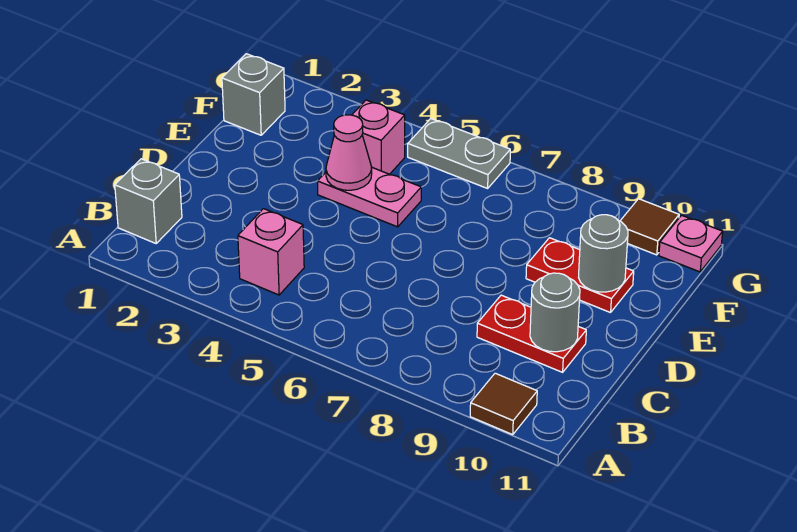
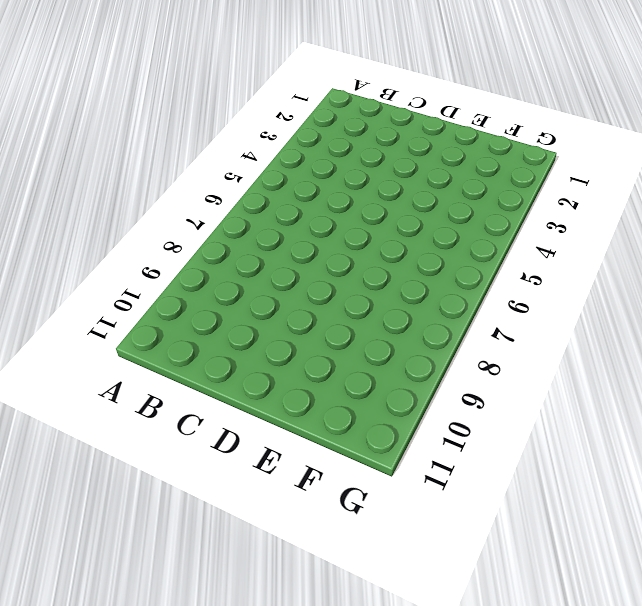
none -> brown tile A10 level 1
none -> grey brick B1 level 1
none -> pink brick B4 level 1

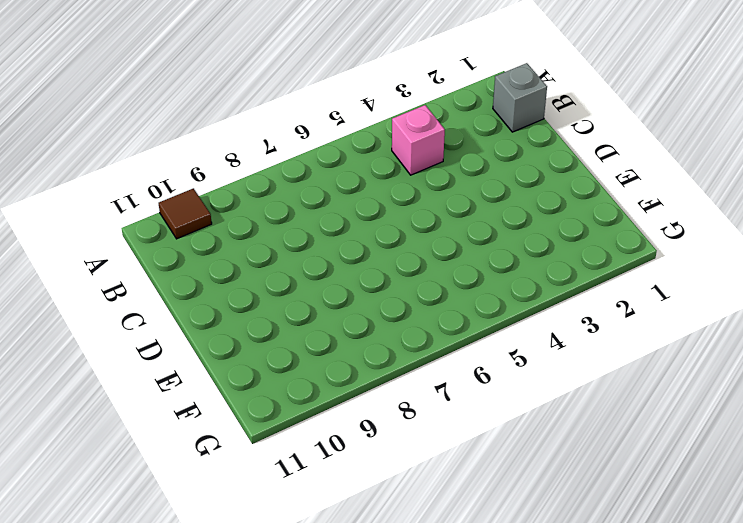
none -> red plate C9:C10 level 1
none -> pink plate E4:E5 level 1
none -> red plate E9:E10 level 1

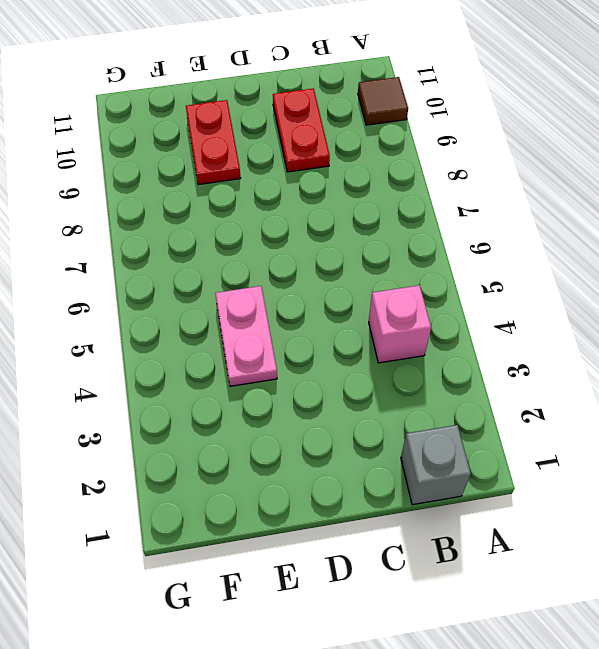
none -> grey brick F1 level 1
none -> pink brick F4 level 1
none -> grey plate G5:G6 level 1

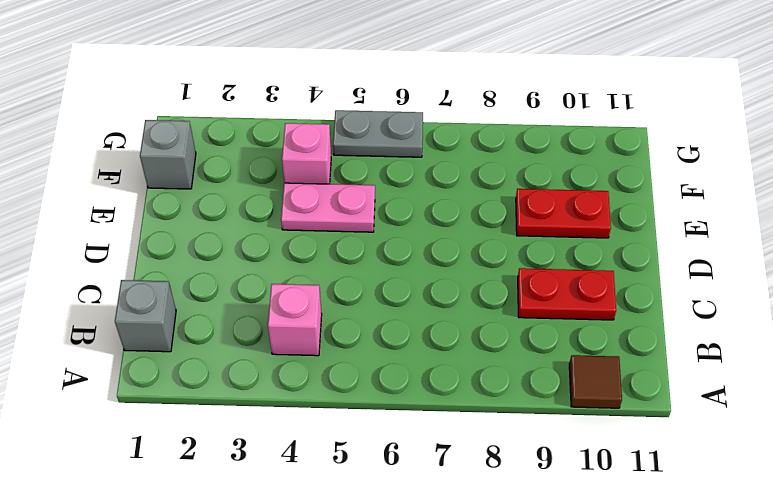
none -> brown tile G10 level 1
none -> pink plate G11 level 1
none -> grey round brick C10 level 2

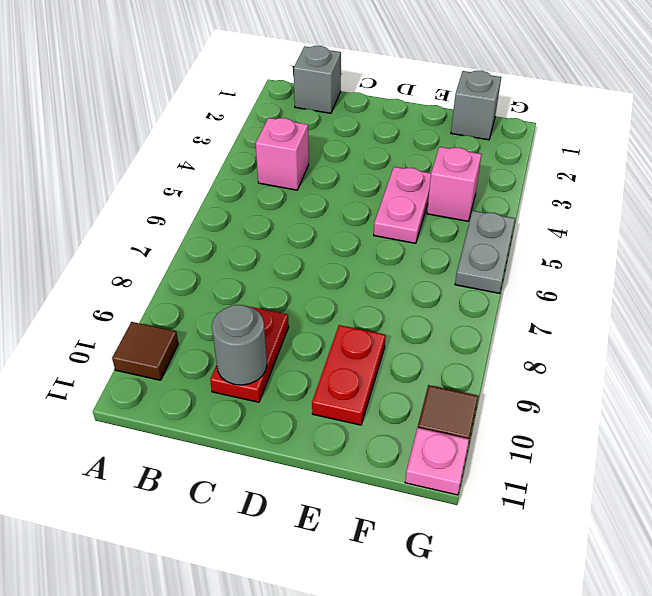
none -> pink cone E4 level 2
none -> grey round brick E10 level 2

